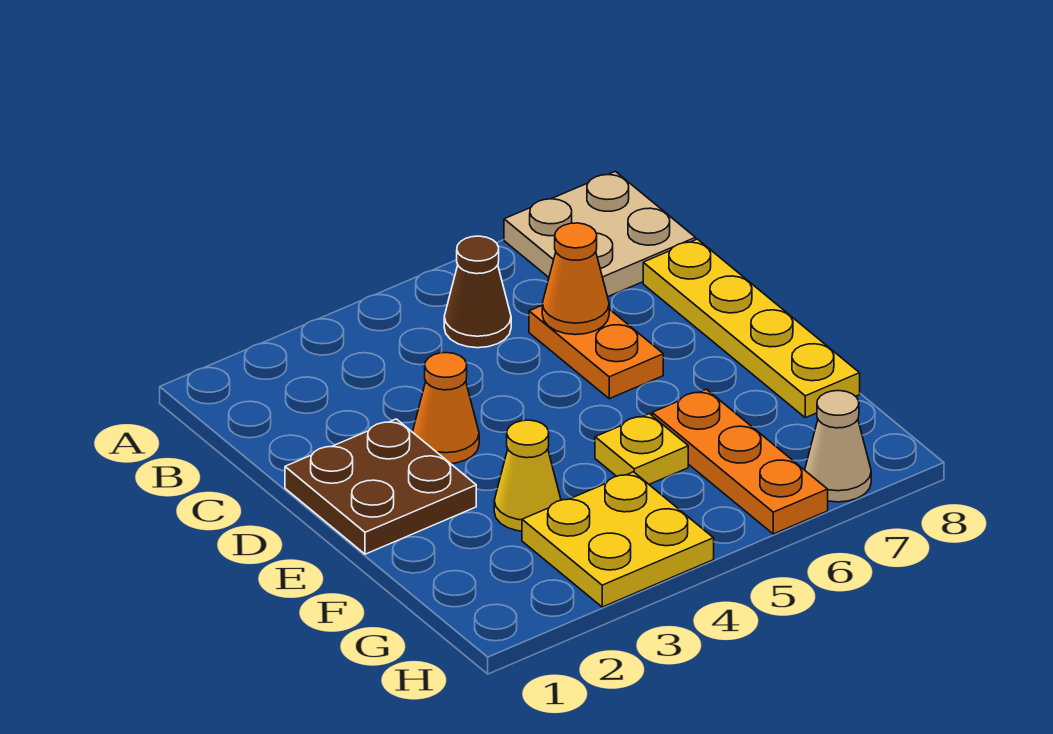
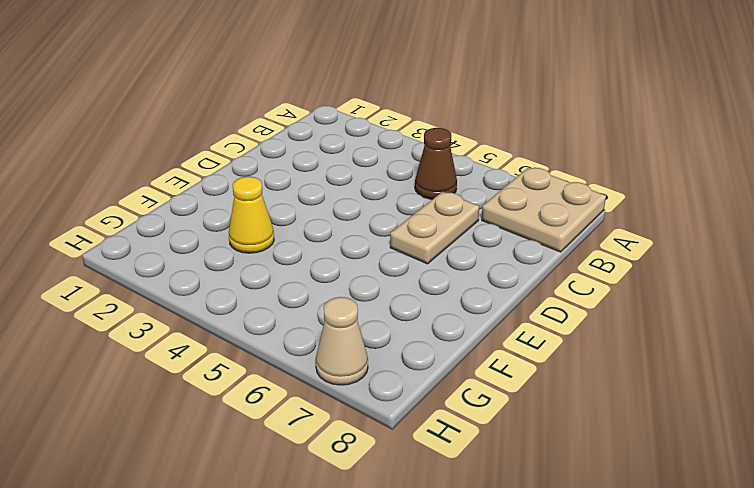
tan plate C6:D6 level 1 -> orange plate C6:D6 level 1
none -> yellow plate C8:F8 level 1
none -> brown plate D1:E2 level 1
none -> orange cone D3 level 1

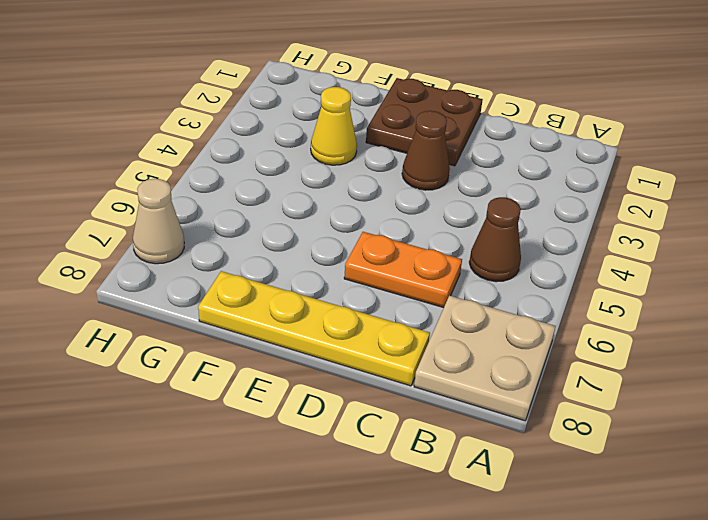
brown cone D3 level 1 -> orange cone D3 level 1
none -> yellow plate F5 level 1
none -> orange plate F6:H6 level 1
none -> yellow plate G3:H4 level 1

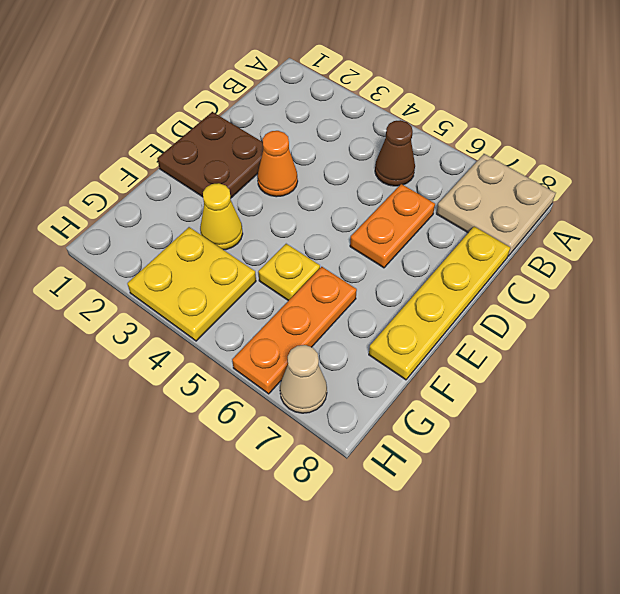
none -> orange cone C6 level 2

